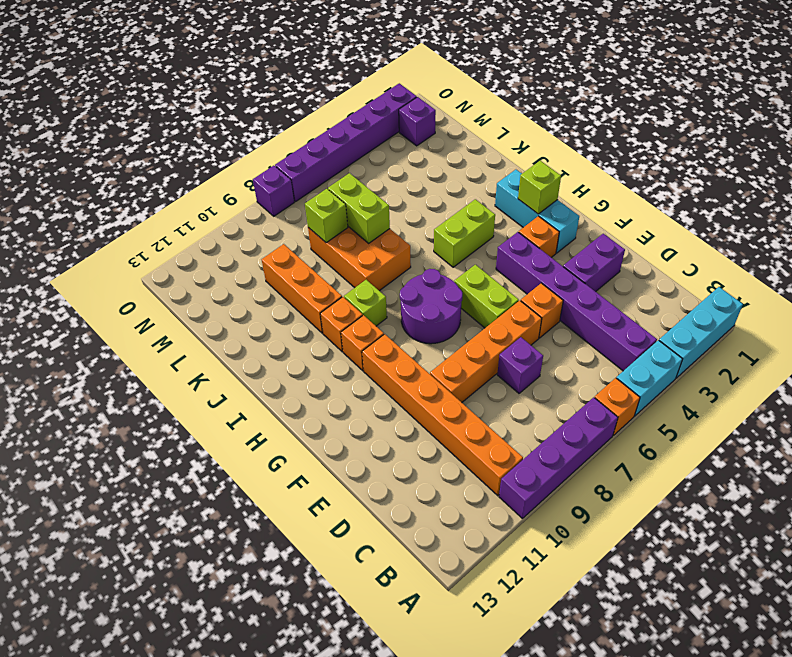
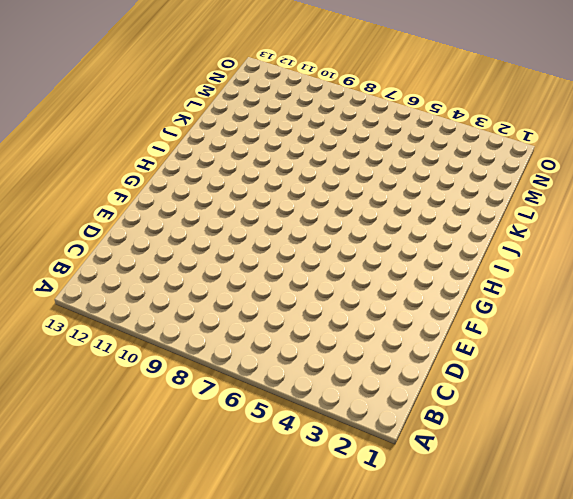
none -> cyan brick A1:A3 level 1
none -> cyan brick A4:A5 level 1
none -> orange brick A6 level 1

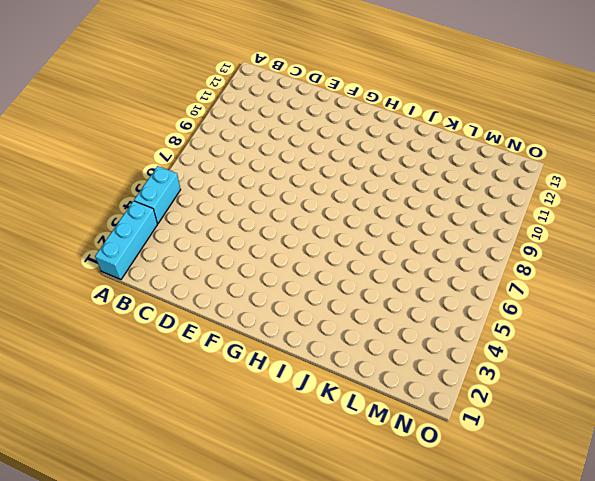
none -> orange brick A6 level 1
none -> purple brick A7:A10 level 1
none -> purple brick B4:G4 level 1

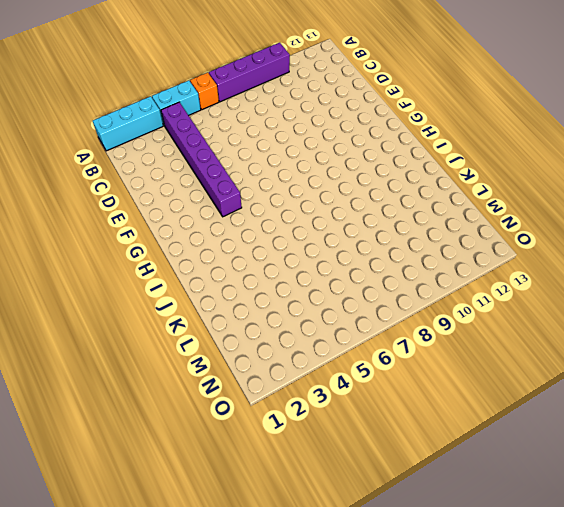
none -> orange brick B10:G10 level 1
none -> purple brick D7 level 1
none -> purple brick E2:E3 level 1

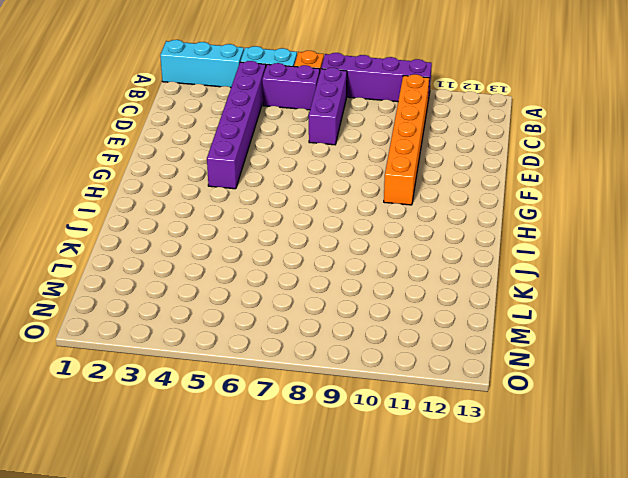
purple brick B5:B6 level 1 -> purple brick E2:E3 level 1
purple brick B7:D7 level 1 -> purple brick D7 level 1
none -> orange brick E5 level 1
none -> orange brick E6:E9 level 1
none -> lime brick F6:G6 level 1

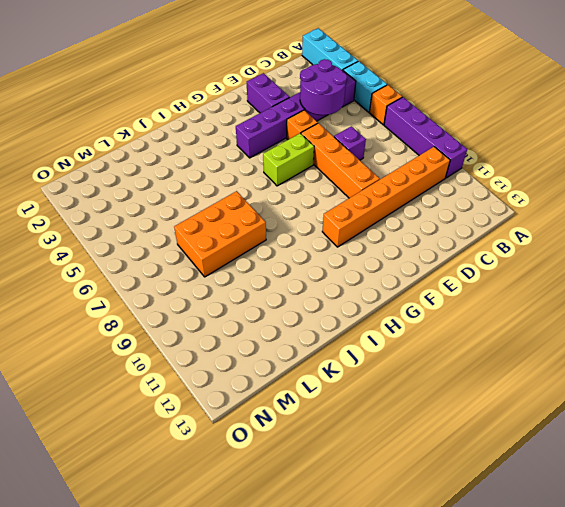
purple round brick C4:D5 level 2 -> purple round brick G7:H8 level 1
none -> cyan brick G2:I2 level 1
none -> orange brick G3 level 1
none -> orange brick H10 level 1

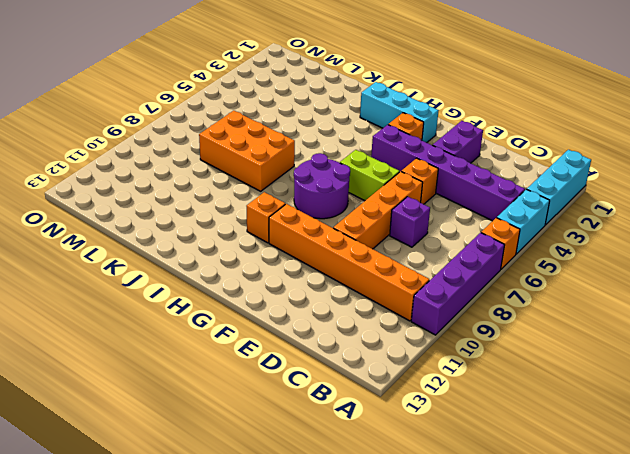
none -> lime brick I4:I5 level 1
none -> lime brick I9 level 1
none -> orange brick I10 level 1

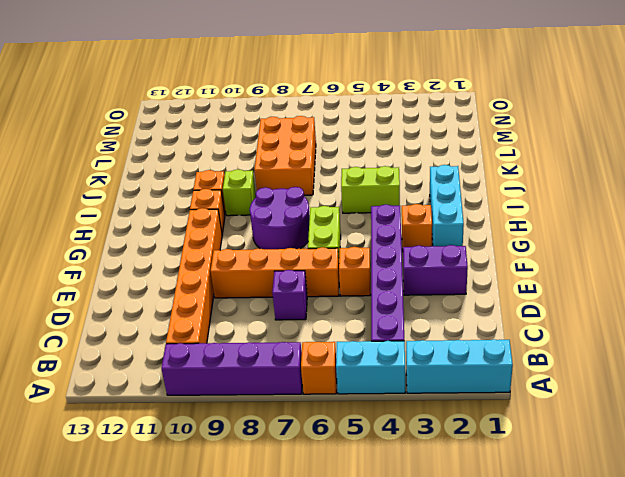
none -> orange brick J10:L10 level 1
none -> purple brick N2 level 1
none -> purple brick O2:O7 level 1

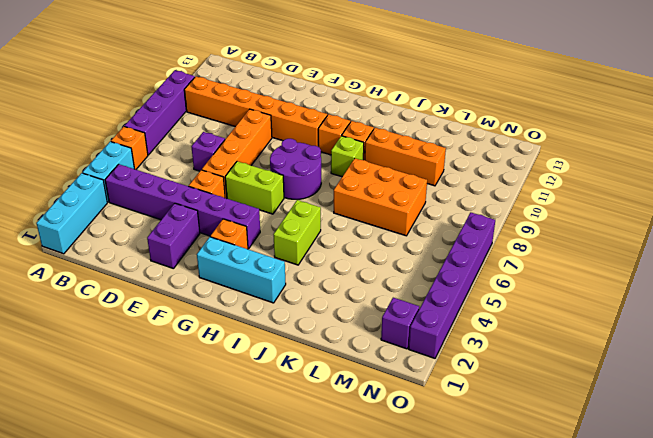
none -> purple brick O8 level 1
none -> lime brick H2 level 2
none -> lime brick K7:L7 level 2

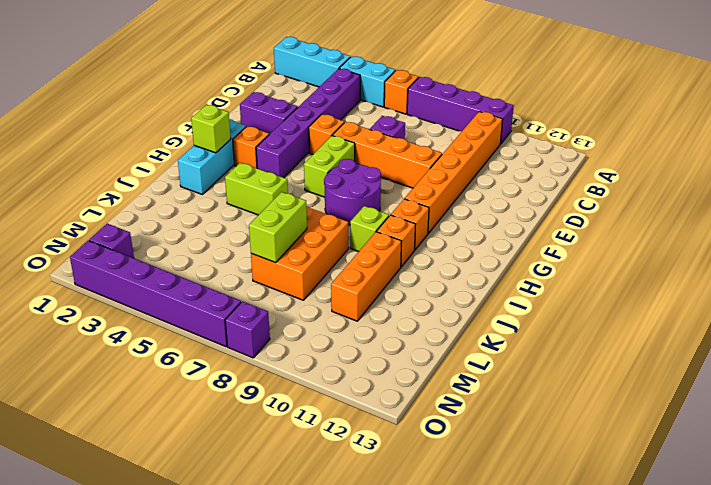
none -> lime brick L8 level 2

